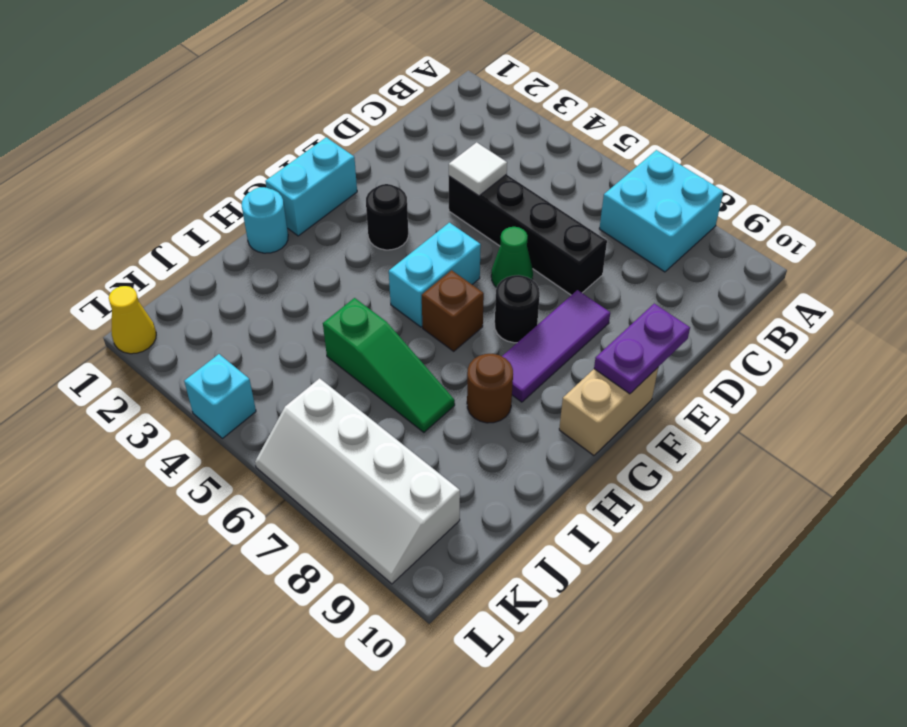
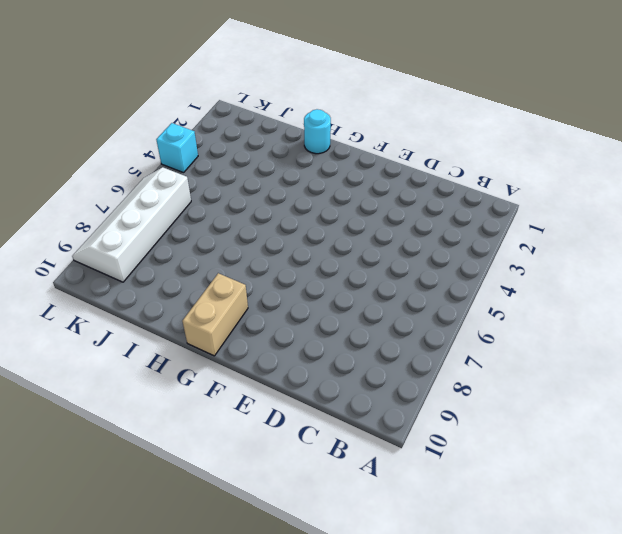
tan brick G9:G10 level 1 -> tan brick F10:G10 level 1
none -> cyan brick A7:B8 level 1
none -> black brick D4:D7 level 1
none -> green cone E6 level 1

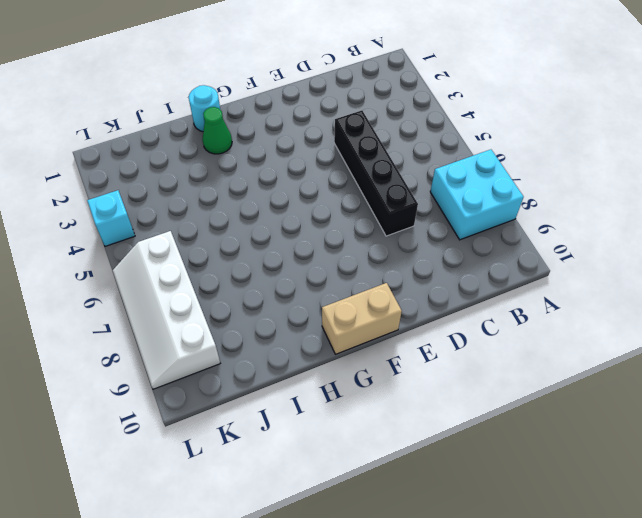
green cone H2 level 1 -> green cone E6 level 1
none -> purple tile E8:G8 level 1
none -> cyan brick F1:G1 level 1
none -> black round brick F3 level 1

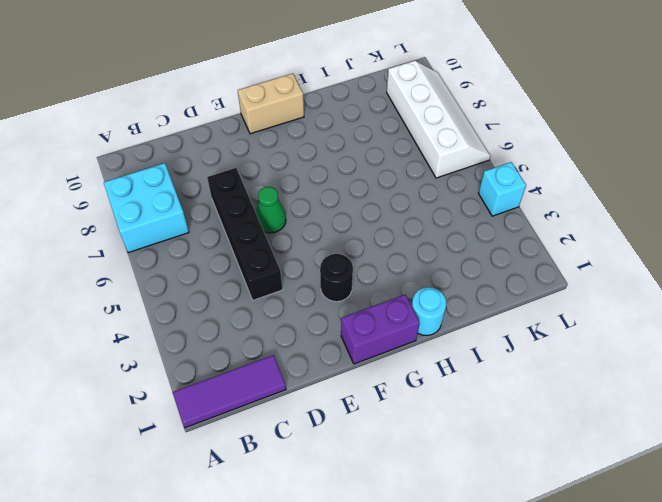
purple tile A1:C1 level 1 -> purple tile E8:G8 level 1
purple brick F1:G1 level 1 -> cyan brick F1:G1 level 1
none -> cyan brick F5:G5 level 1
none -> black round brick F7 level 1
none -> brown brick G6 level 1

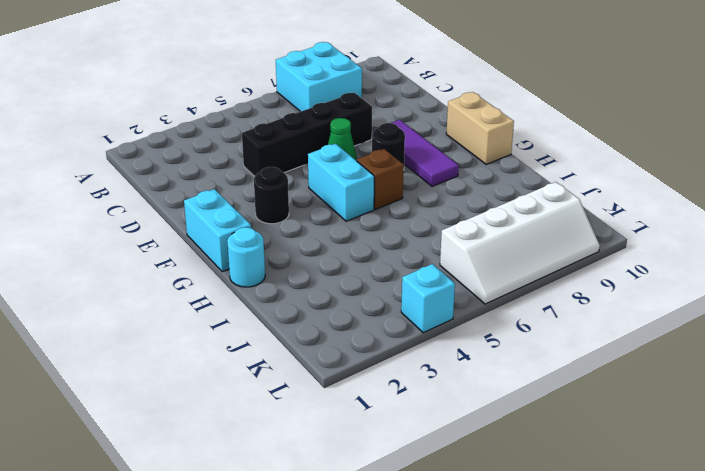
none -> brown round brick H8 level 1
none -> green slope I5:I7 level 1 top 5
none -> yellow cone L1 level 1

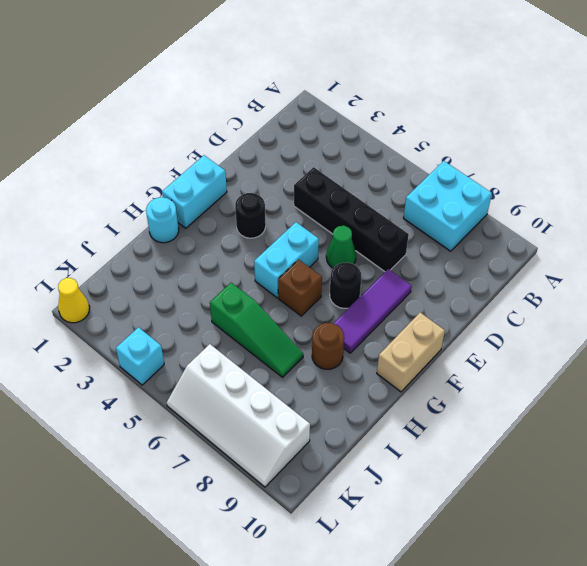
none -> white tile D4 level 2
none -> purple plate E10:F10 level 2

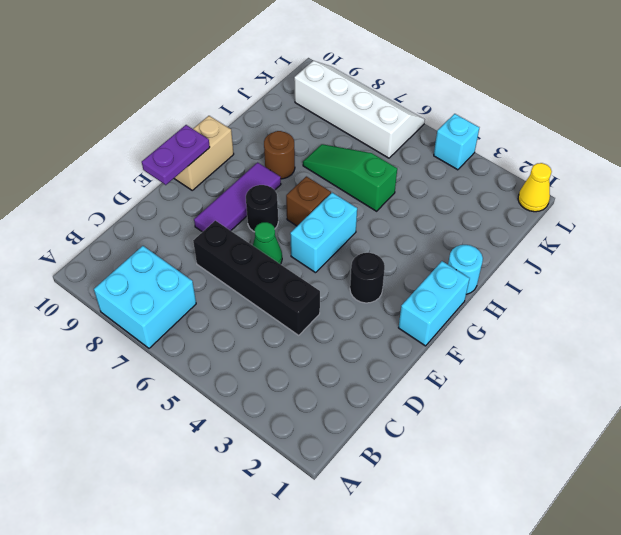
none -> white tile D4 level 2

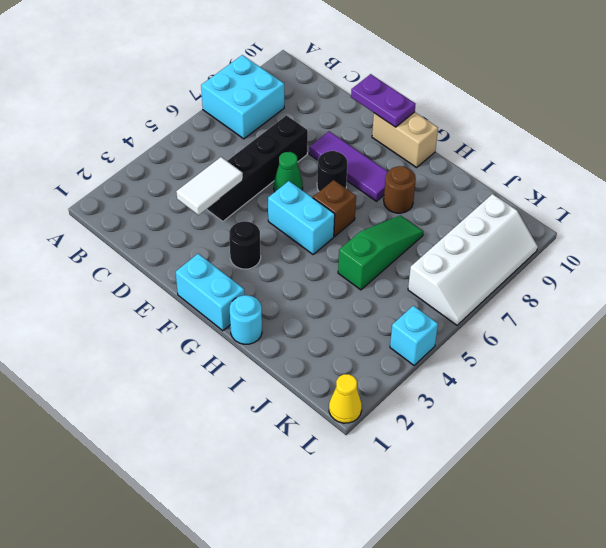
white tile D3:D4 level 2 -> white tile D4 level 2

